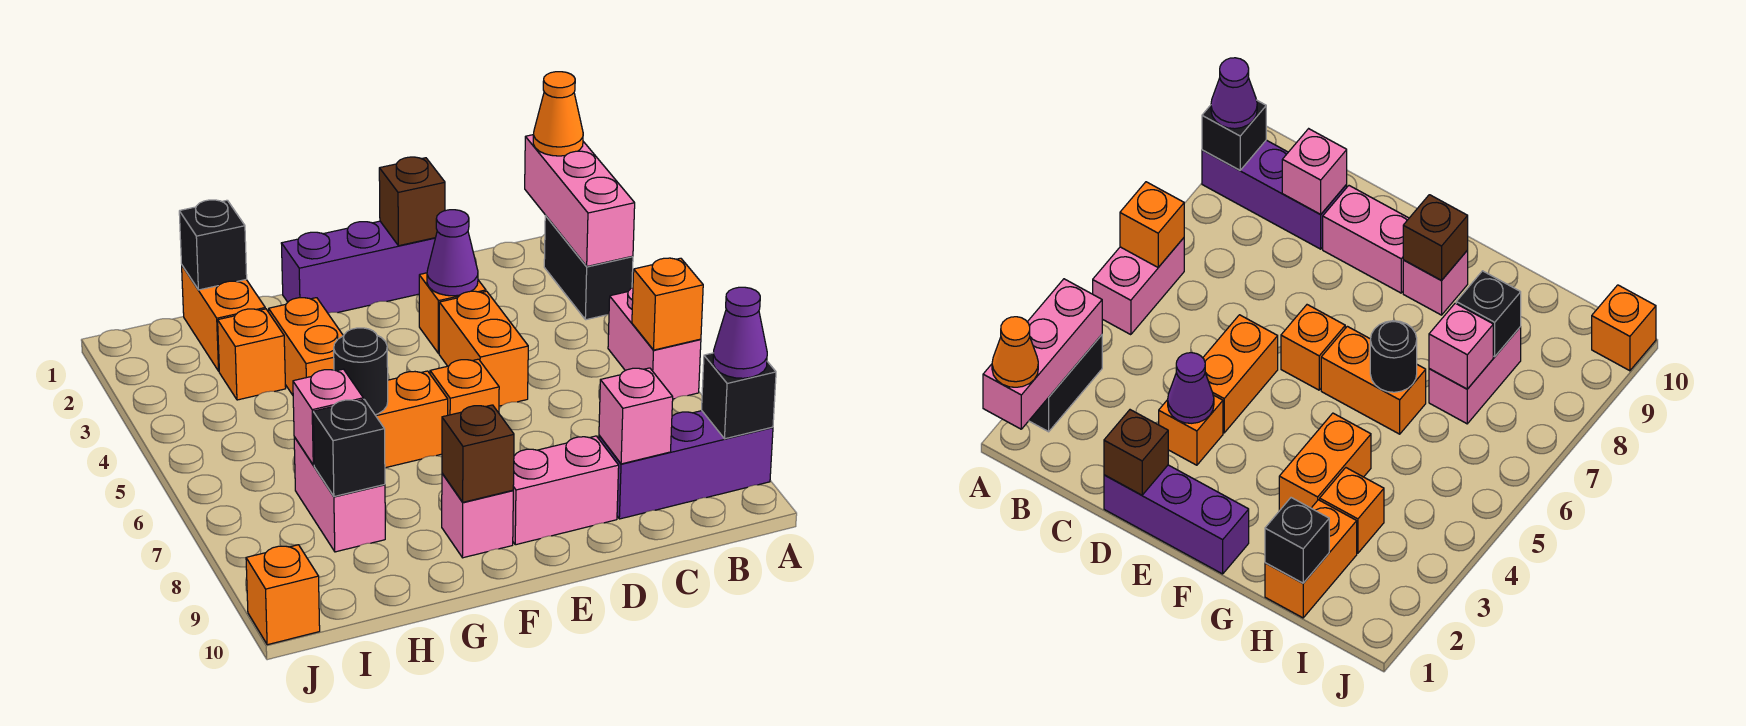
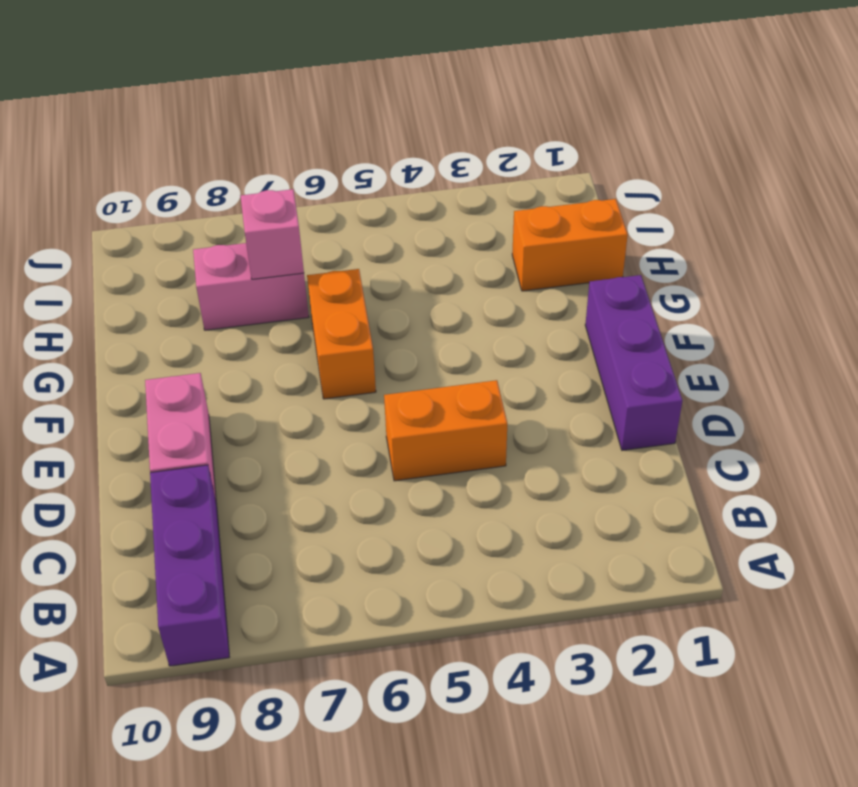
none -> black brick A2:A3 level 1
none -> pink brick A5:A6 level 1
none -> orange brick D3 level 1

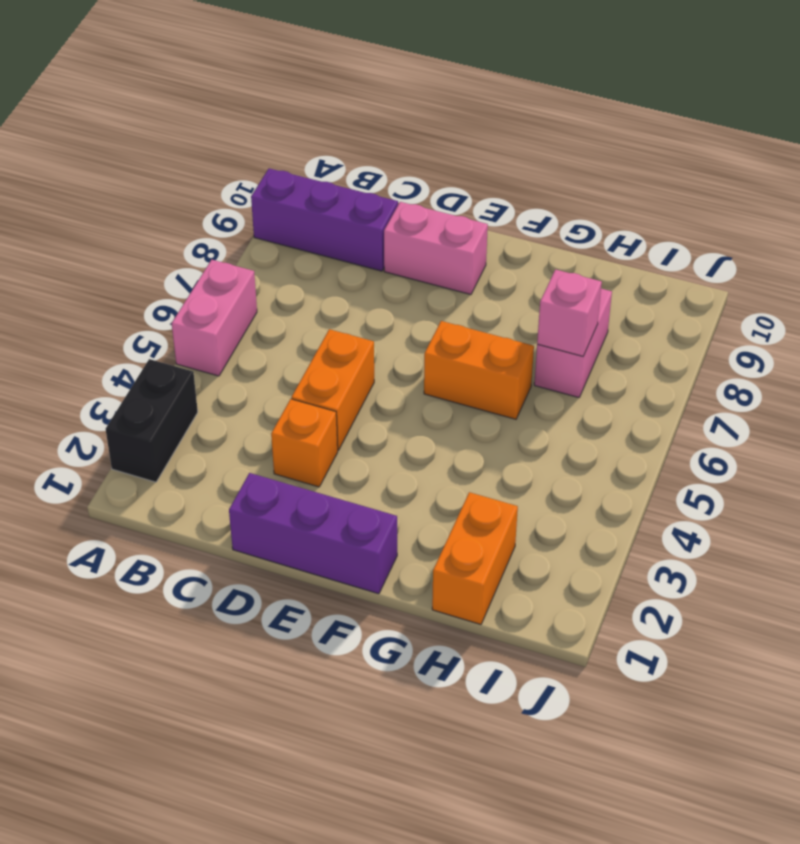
none -> orange brick E6 level 1
none -> pink brick F9 level 1
none -> orange brick G3:G4 level 1

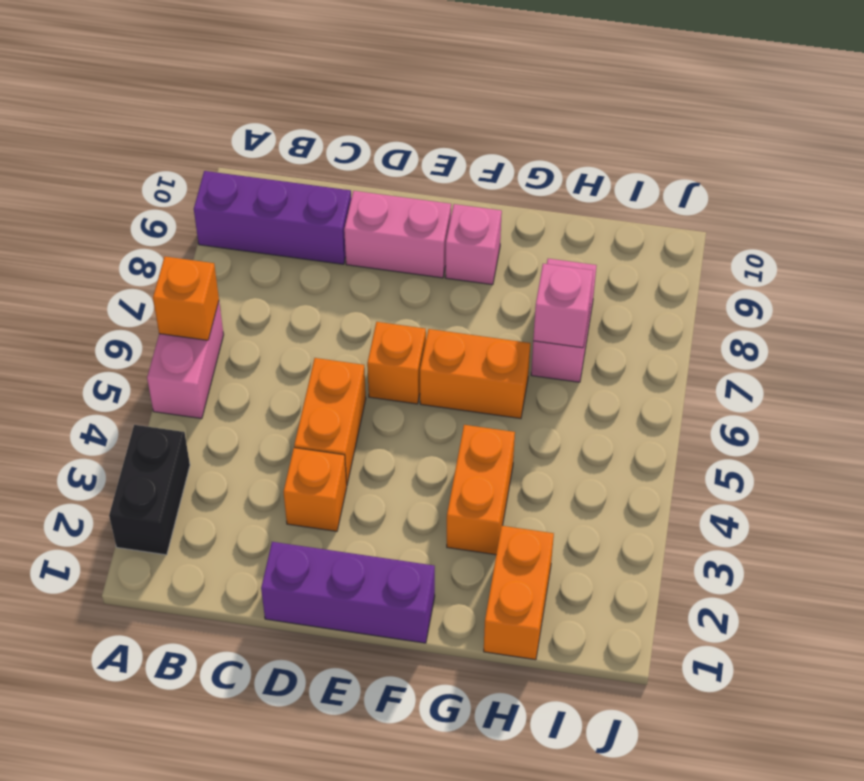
none -> orange brick H3 level 1
none -> orange brick J10 level 1
none -> pink brick A1:A3 level 2

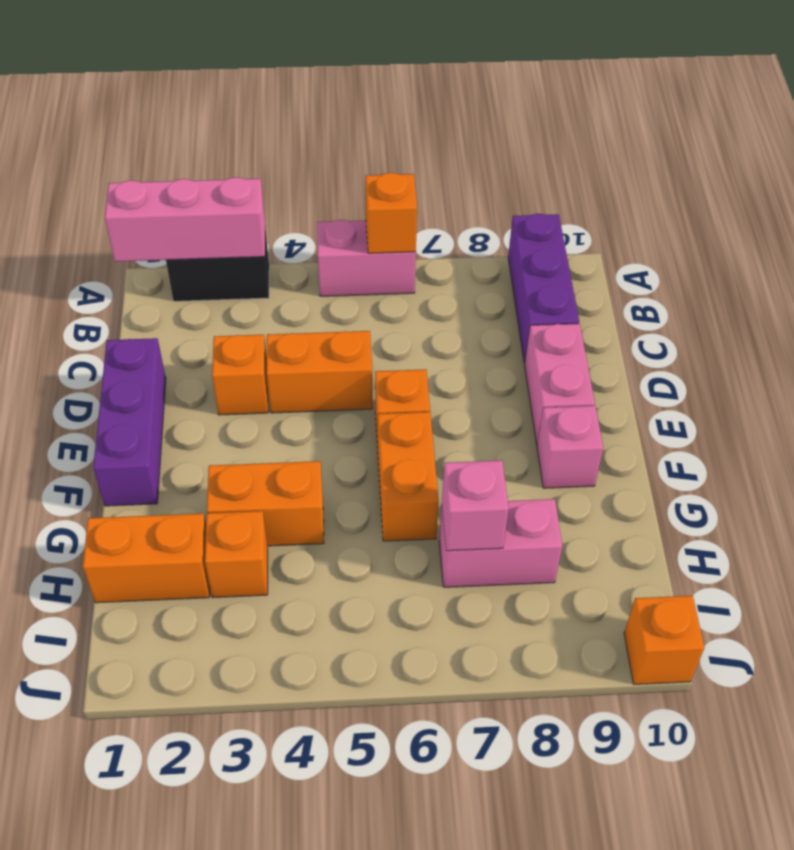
none -> black brick A9 level 2
none -> pink brick C9 level 2
none -> brown brick D1 level 2

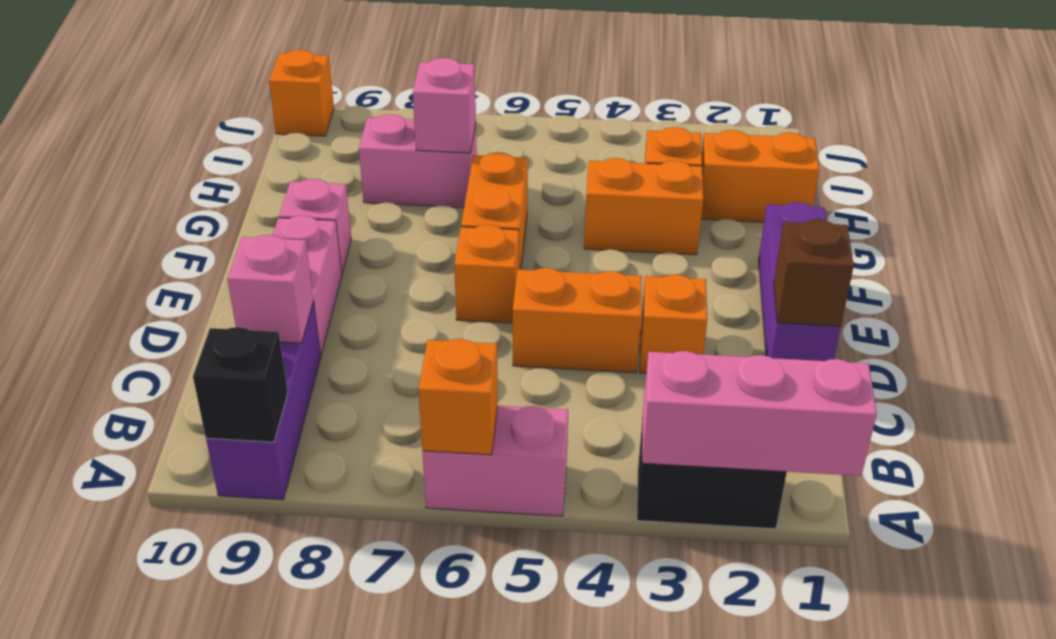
none -> purple cone D3 level 2
none -> brown brick F9 level 2
none -> black round brick G6 level 2

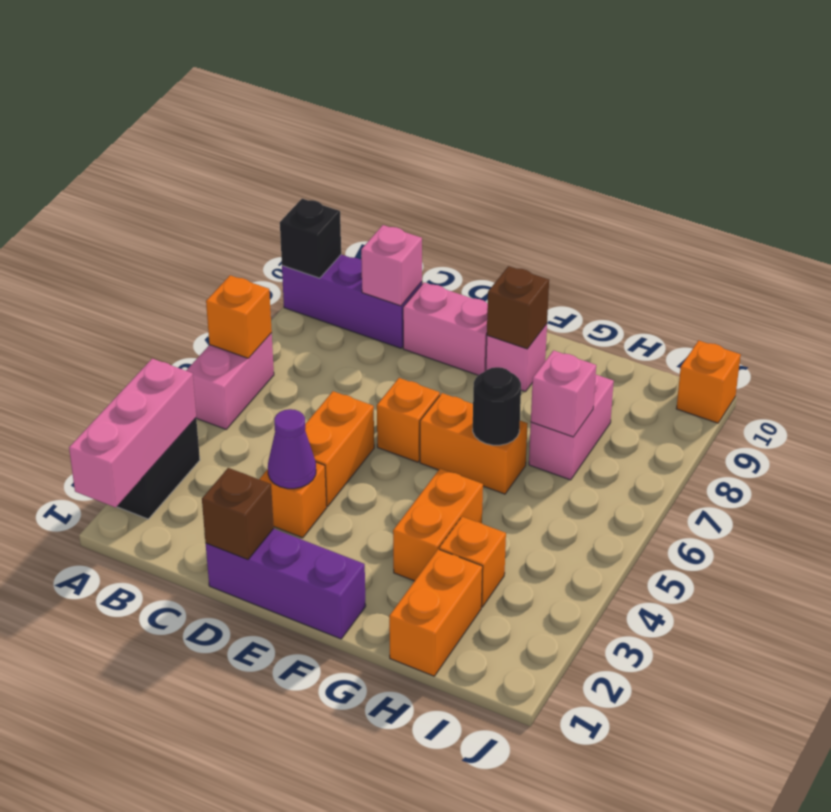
none -> black brick H1 level 2
none -> black brick H8 level 2
none -> orange cone A1 level 3

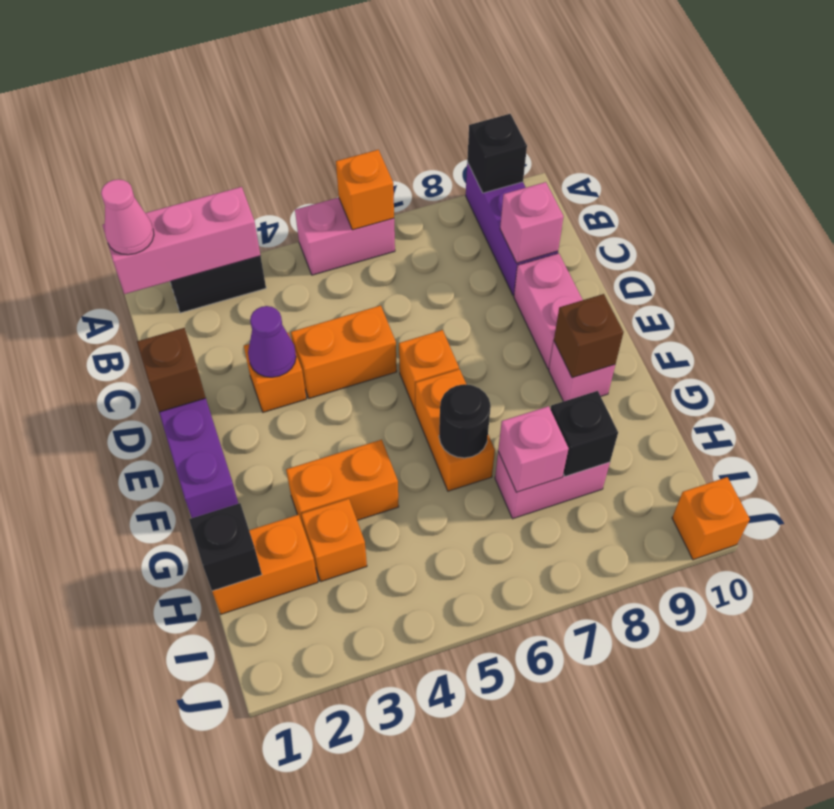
pink cone A1 level 3 -> orange cone A1 level 3
none -> purple cone A9 level 3

